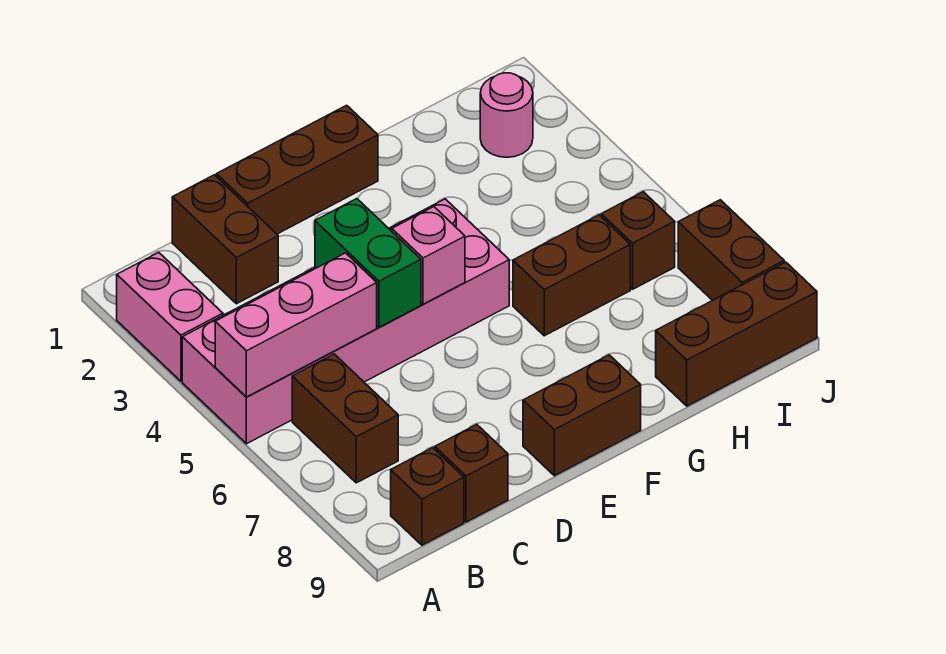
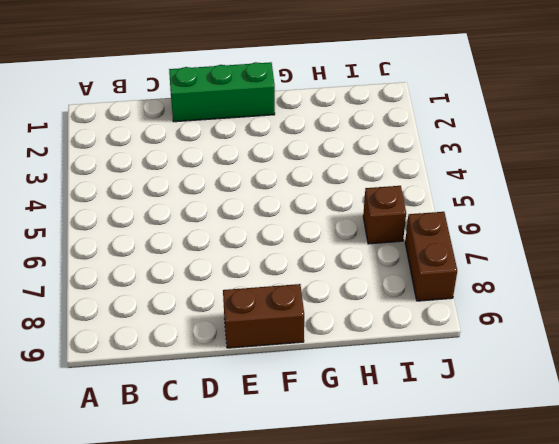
green brick D1:F1 level 1 -> brown brick D1:F1 level 1
none -> pink brick A2:A3 level 1
none -> pink brick A4:F5 level 1
none -> brown brick B6:B7 level 1

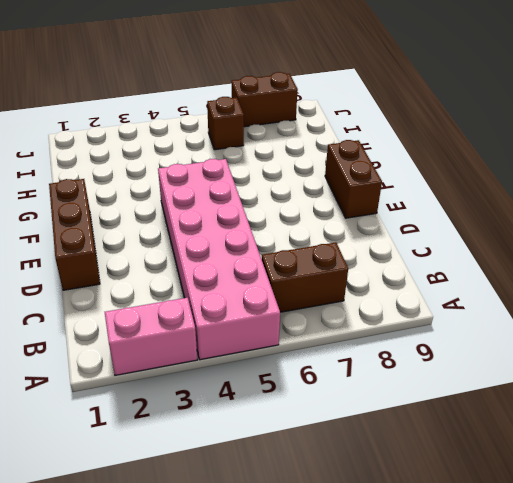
none -> brown brick B9 level 1
none -> brown brick C1:C2 level 1
none -> brown brick C9 level 1

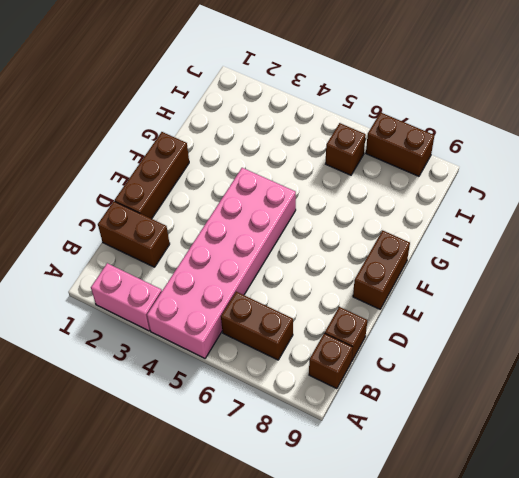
none -> brown brick G6:H6 level 1
none -> brown brick H9:J9 level 1
none -> pink round brick I2 level 1

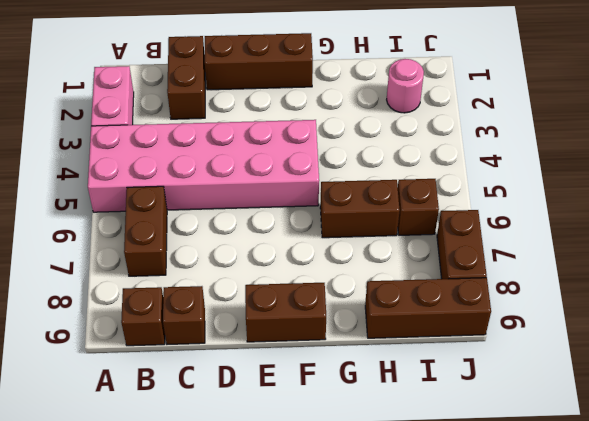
none -> pink brick A5:C5 level 2
none -> green brick D4:D5 level 2
none -> pink brick E5 level 2

